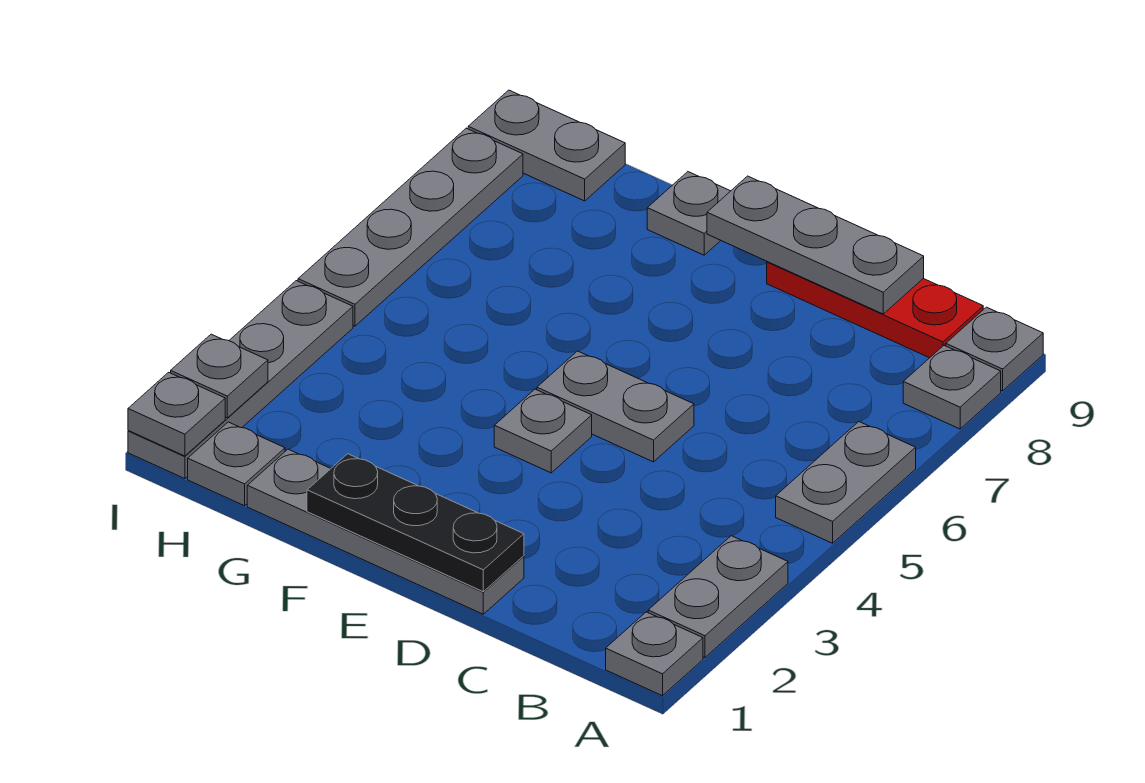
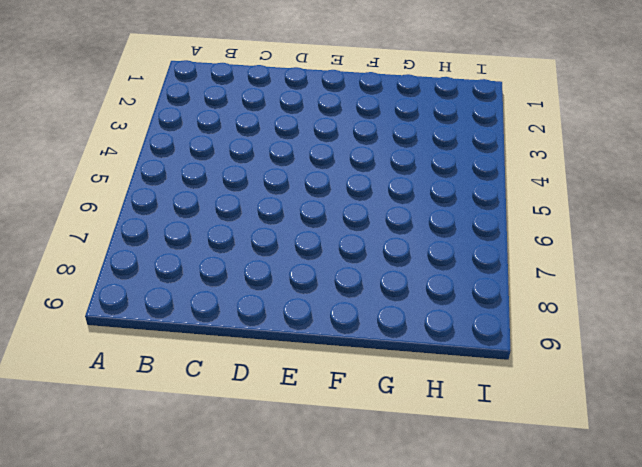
none -> grey plate A1 level 1
none -> grey plate A2:A3 level 1
none -> grey plate A5:A6 level 1

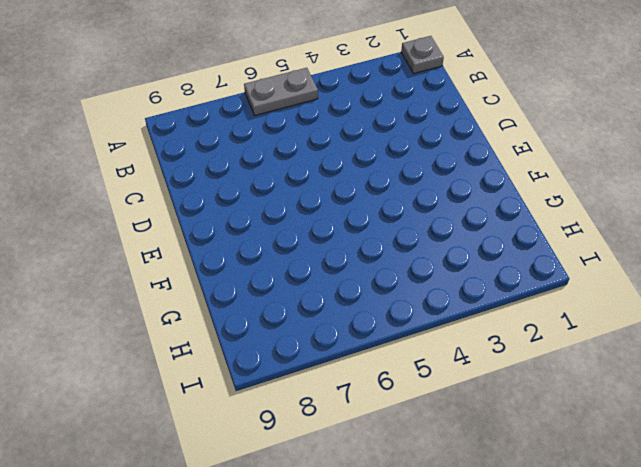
none -> grey plate A2:A3 level 1
none -> grey plate A8 level 1
none -> grey plate A9 level 1

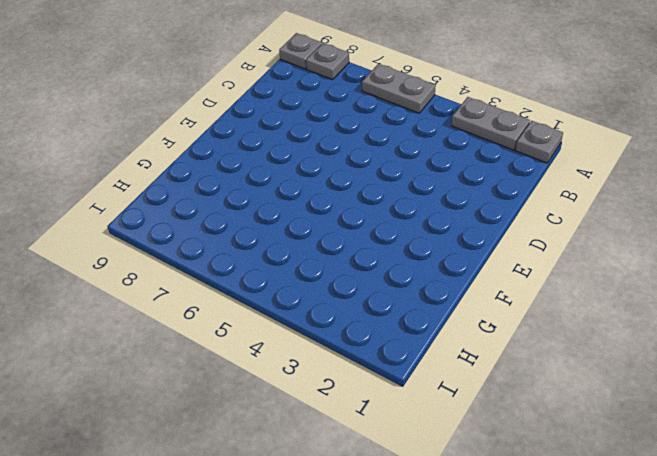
none -> red plate B9:D9 level 1
none -> grey plate D1:G1 level 1
none -> grey plate D5:E5 level 1

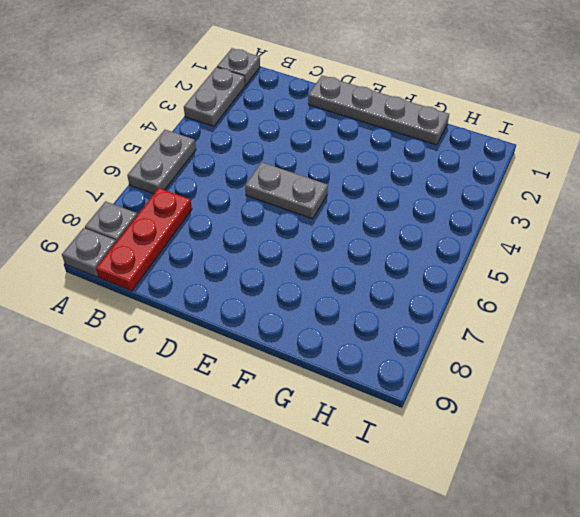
red plate B7:B9 level 1 -> red plate B9:D9 level 1
none -> grey plate E4 level 1
none -> grey plate F9 level 1
none -> grey plate H1 level 1

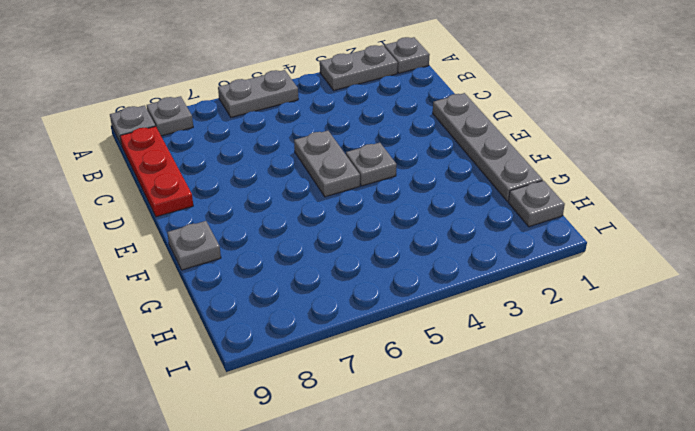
none -> grey plate H9:I9 level 1
none -> grey plate I1:I4 level 1
none -> grey plate I5:I8 level 1

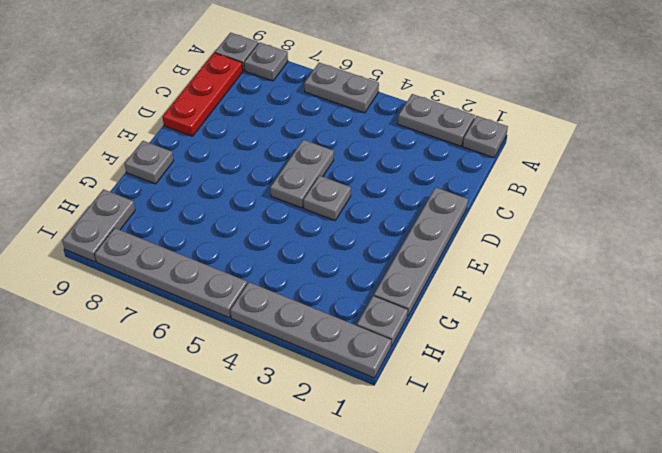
none -> grey plate C9:E9 level 2
none -> black plate D1:F1 level 2
none -> grey plate I1 level 2

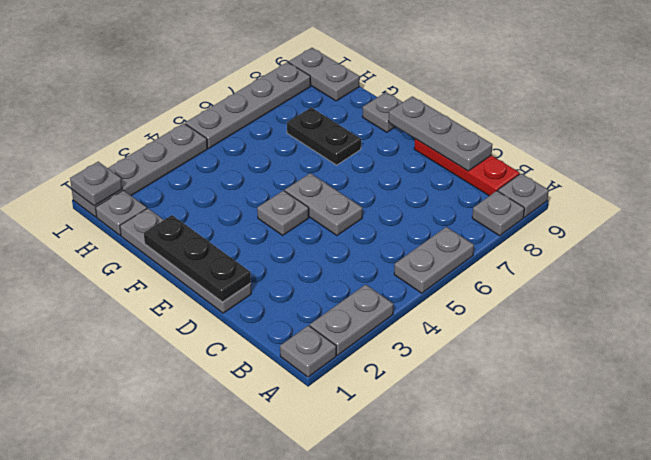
black plate F7:G7 level 1 -> none
none -> grey plate I2 level 2

